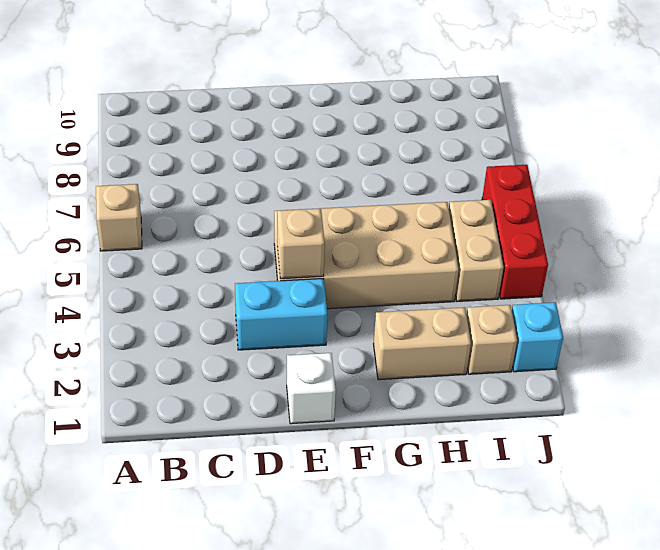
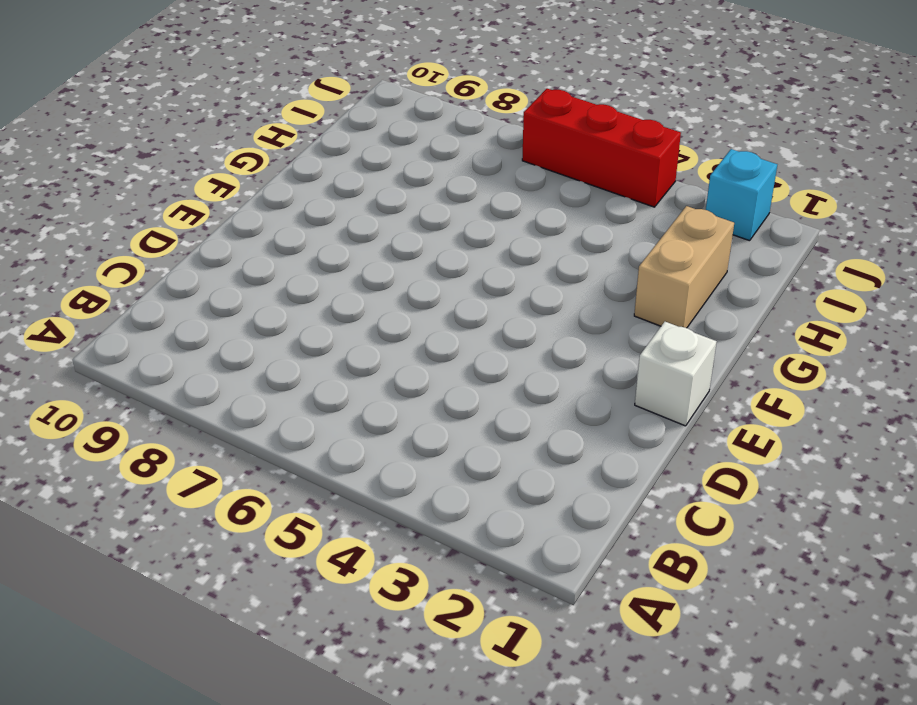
none -> tan brick A6 level 1
none -> cyan brick D3:E3 level 1

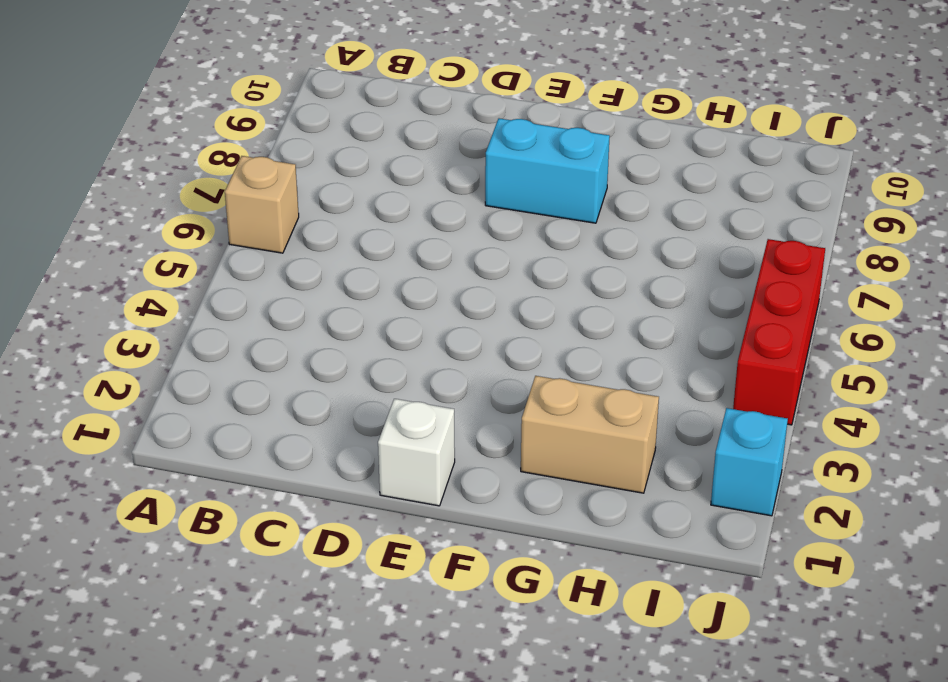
cyan brick E8:F8 level 1 -> cyan brick D3:E3 level 1
none -> tan brick E4:H5 level 1
none -> tan brick I2 level 1

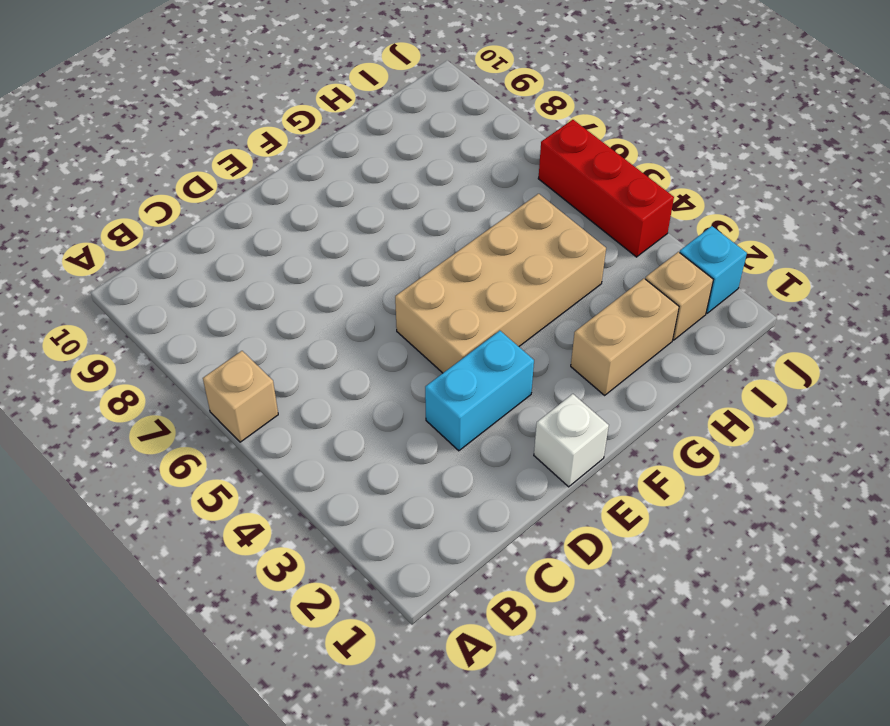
none -> tan brick I4:I5 level 1
none -> tan brick E4 level 2

